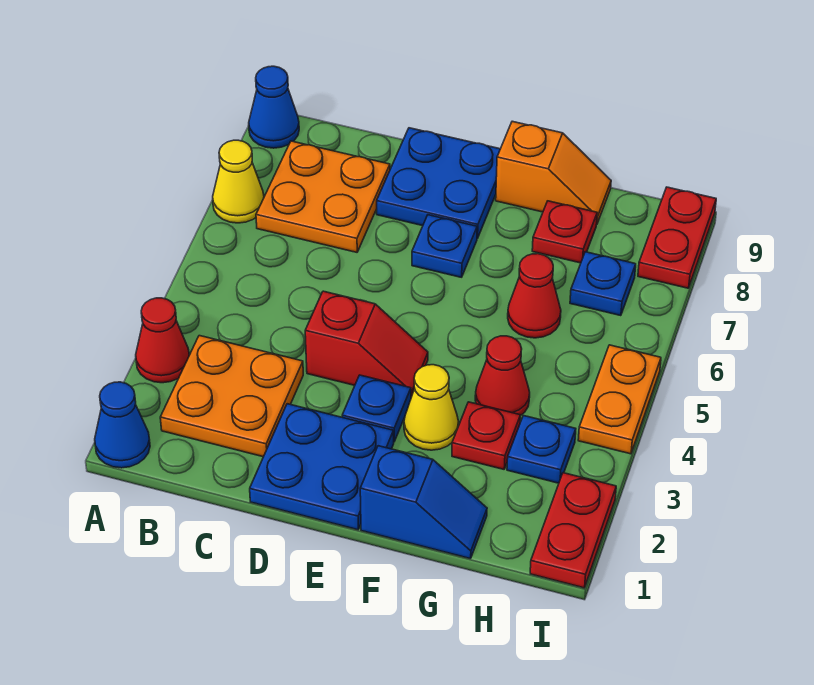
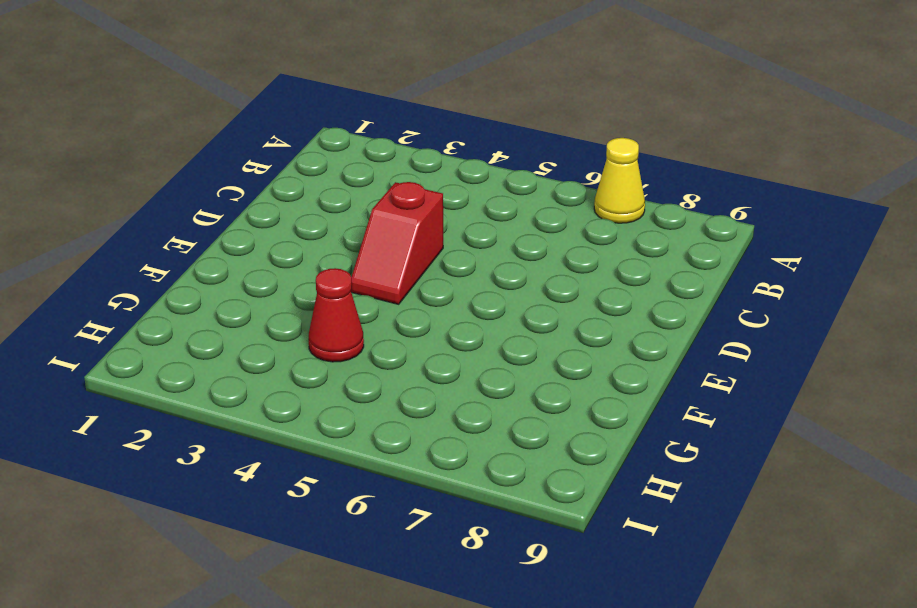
none -> blue cone A1 level 1
none -> red cone A3 level 1
none -> blue cone A9 level 1

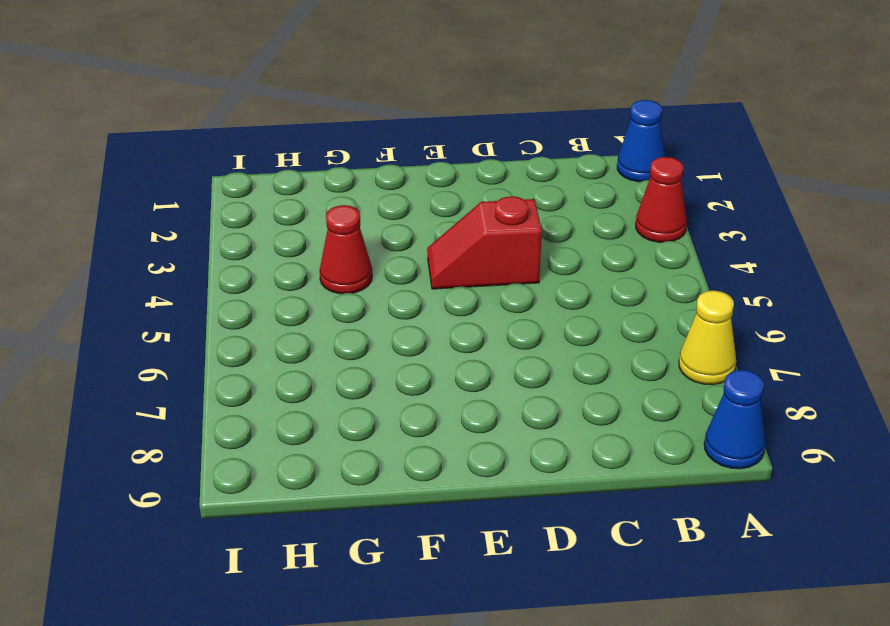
none -> orange plate B2:C3 level 1
none -> orange plate B7:C8 level 1
none -> blue plate D1:E2 level 1

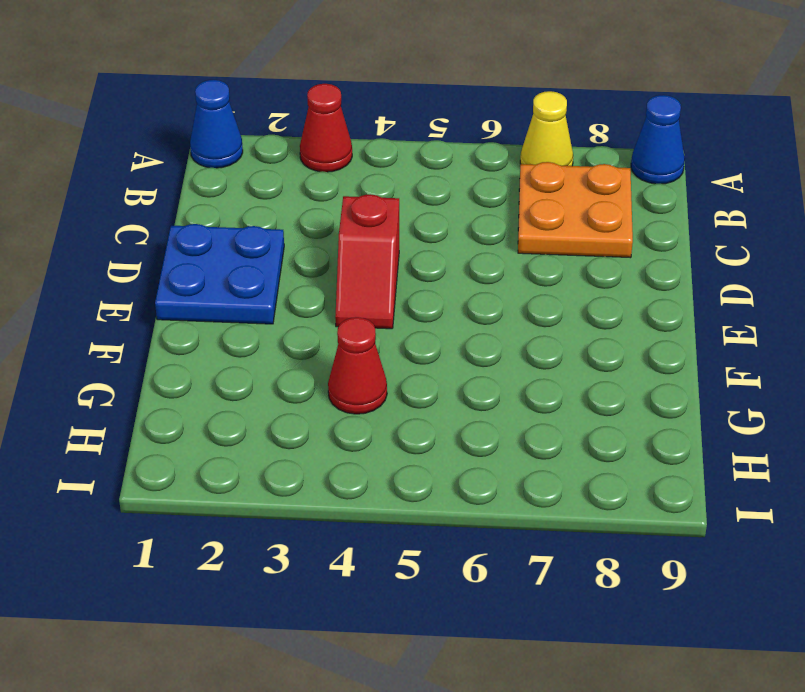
none -> orange plate B2:C3 level 1
none -> blue plate D8:E9 level 1
none -> blue plate E3 level 1

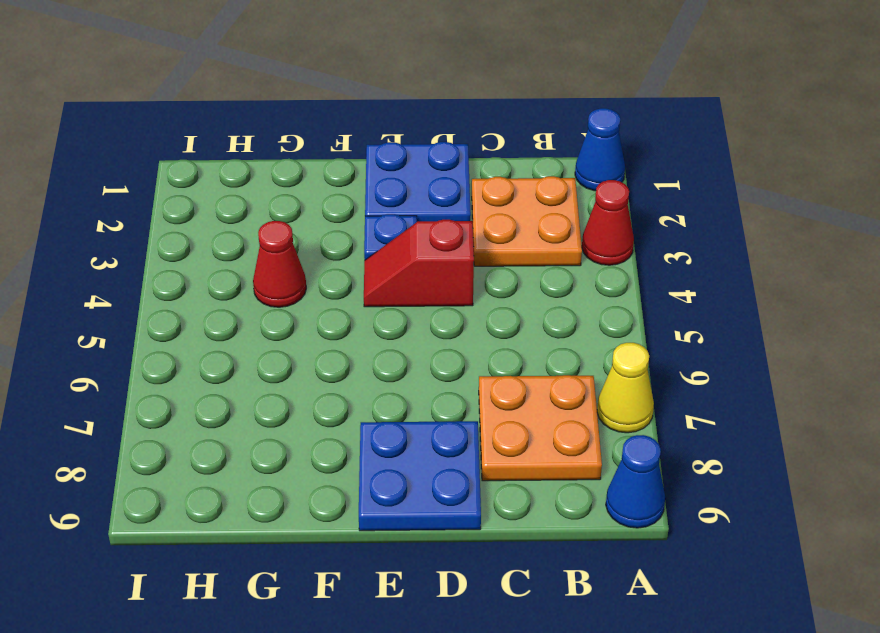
none -> blue plate E7 level 1
none -> blue slope F1:G1 level 1 top F
none -> yellow cone F3 level 1

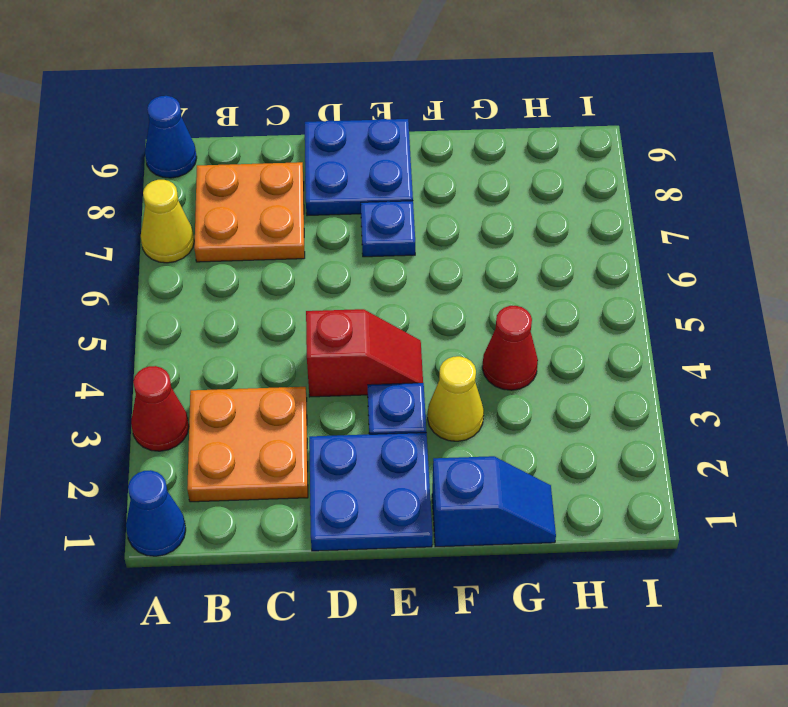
none -> orange slope F9:G9 level 1 top F
none -> red plate G3 level 1
none -> red cone G6 level 1

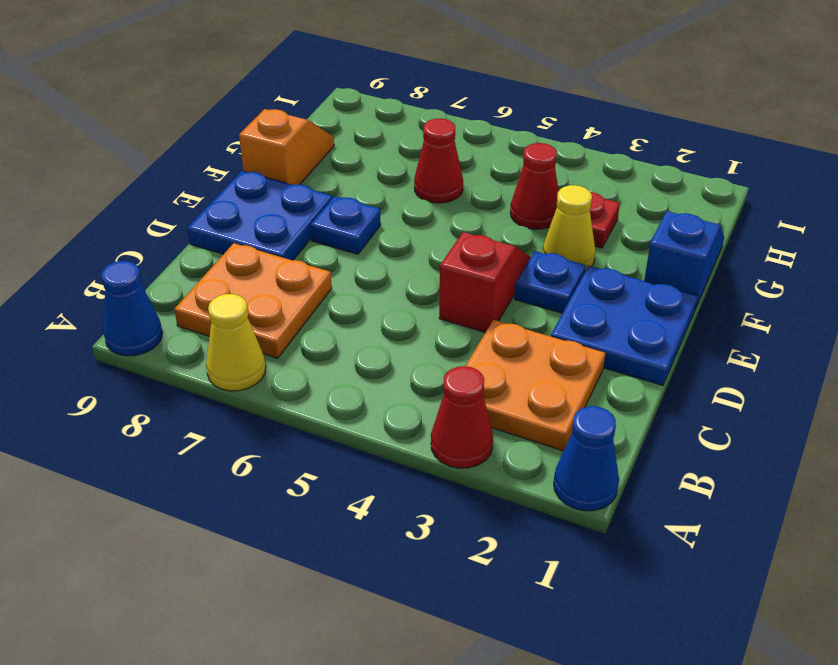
none -> red plate G8 level 1
none -> blue plate H3 level 1
none -> blue plate H7 level 1

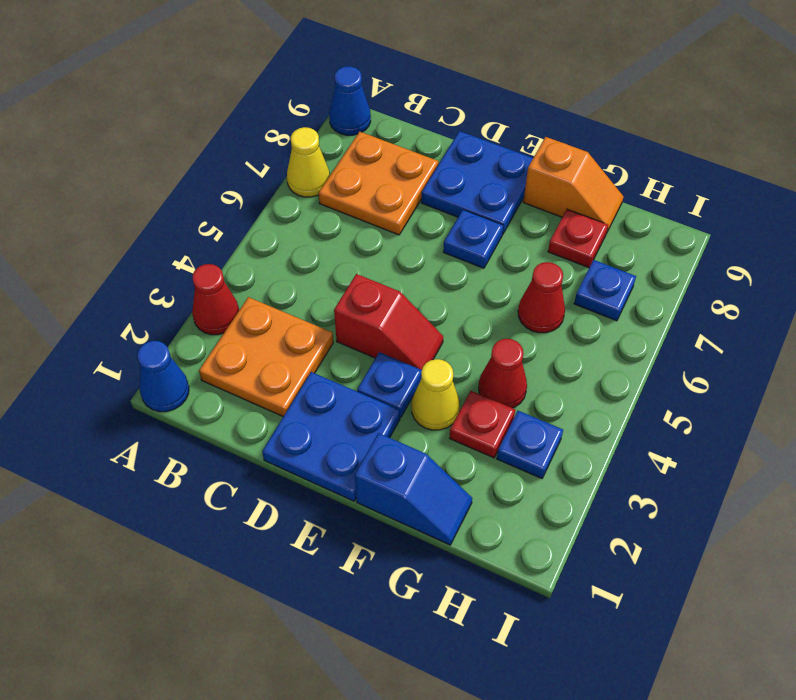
none -> red plate I1:I2 level 1
none -> orange plate I4:I5 level 1
none -> red plate I8:I9 level 1

